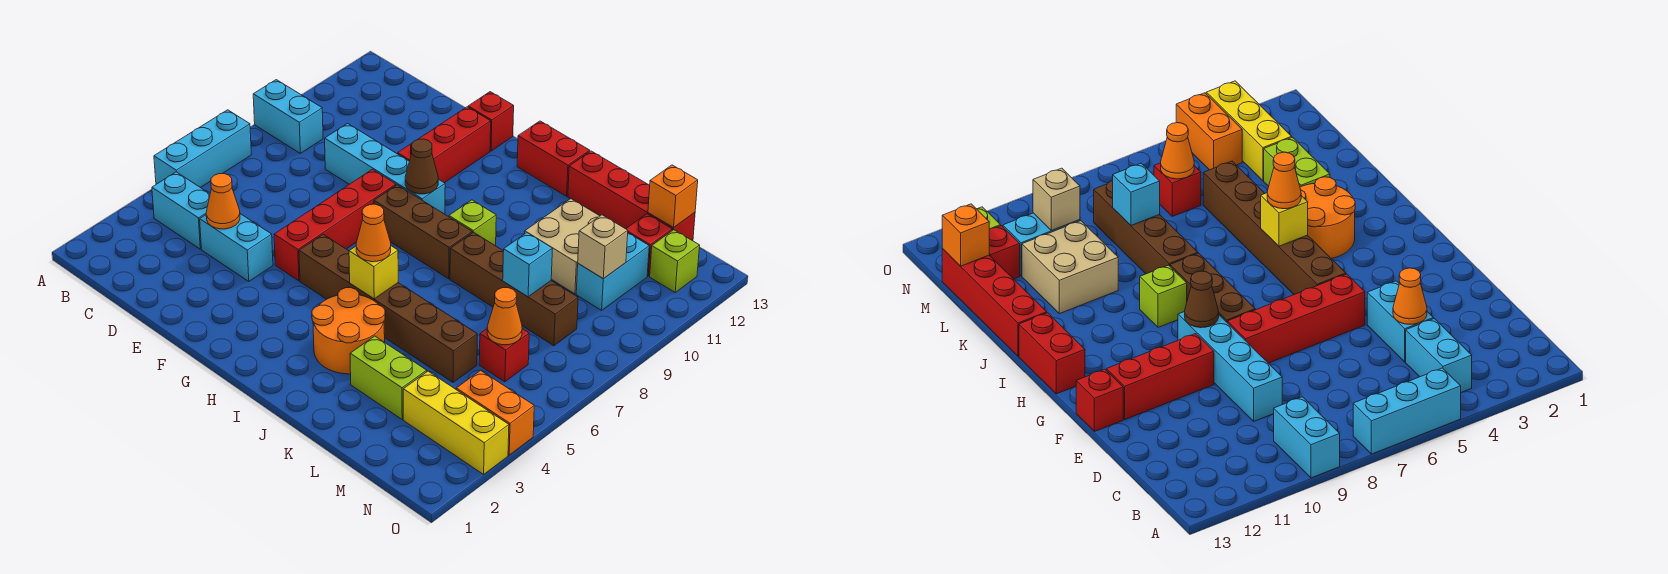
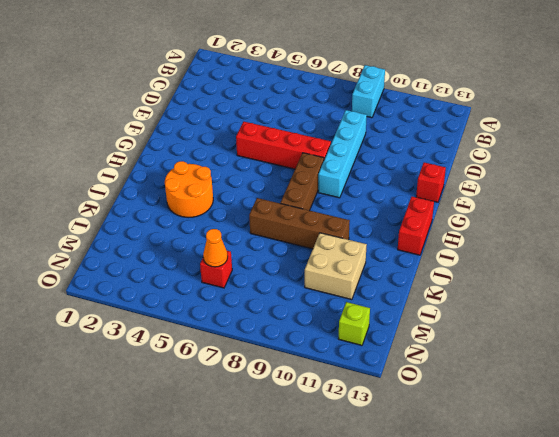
brown brick J7:J10 level 1 -> brown brick J8:M8 level 1
none -> cyan brick A5:A7 level 1
none -> cyan brick B4:C4 level 1
none -> cyan brick D4:E4 level 1
none -> red brick F10:F12 level 1

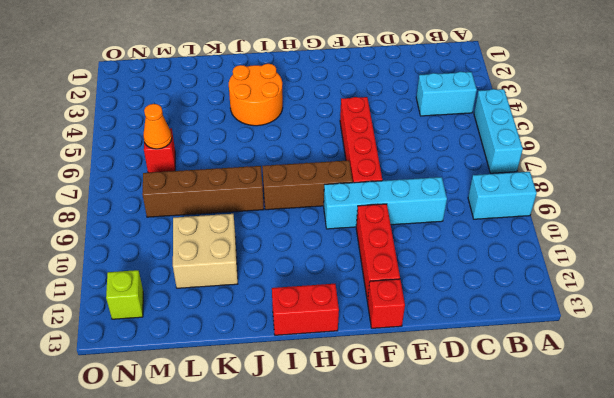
none -> cyan brick D4:E4 level 1
none -> brown brick G5:L5 level 1
none -> lime brick I9 level 1
none -> red brick J13:M13 level 1

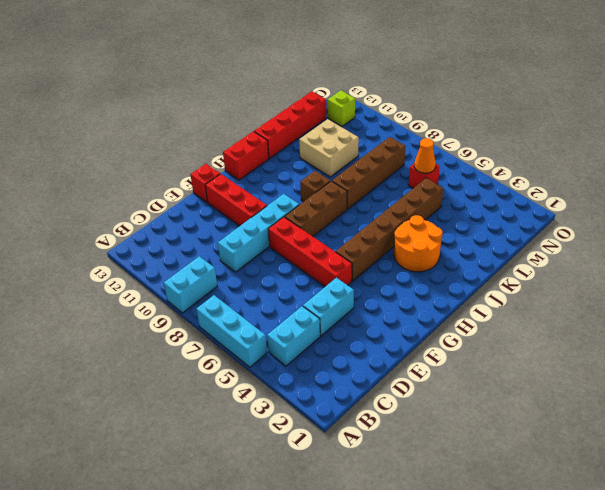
brown brick I9 level 1 -> lime brick I9 level 1
none -> lime brick K3:L3 level 1
none -> yellow brick M3:O3 level 1
none -> cyan brick M10:M11 level 1
none -> red brick M12 level 1

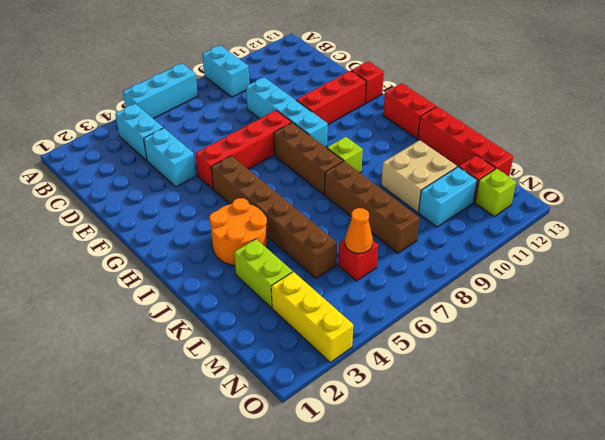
none -> orange brick N4:O4 level 1
none -> orange cone D4 level 2
none -> brown cone G9 level 2
none -> yellow brick I5 level 2

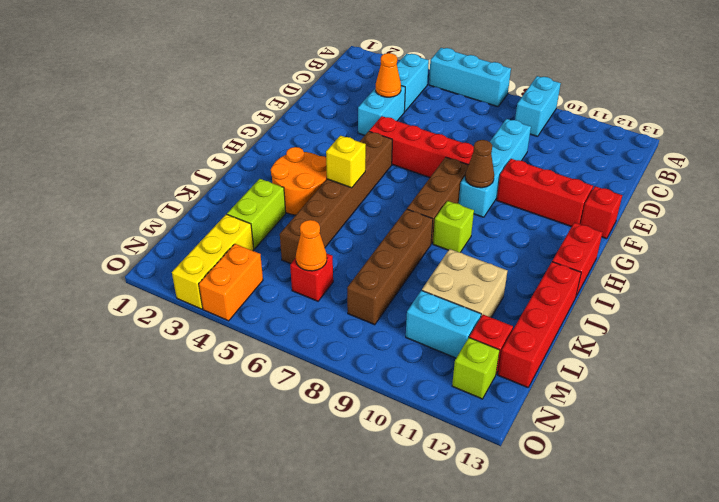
none -> cyan brick L8 level 2
none -> tan brick M10 level 2
none -> orange brick M13 level 2
none -> orange cone I5 level 3

